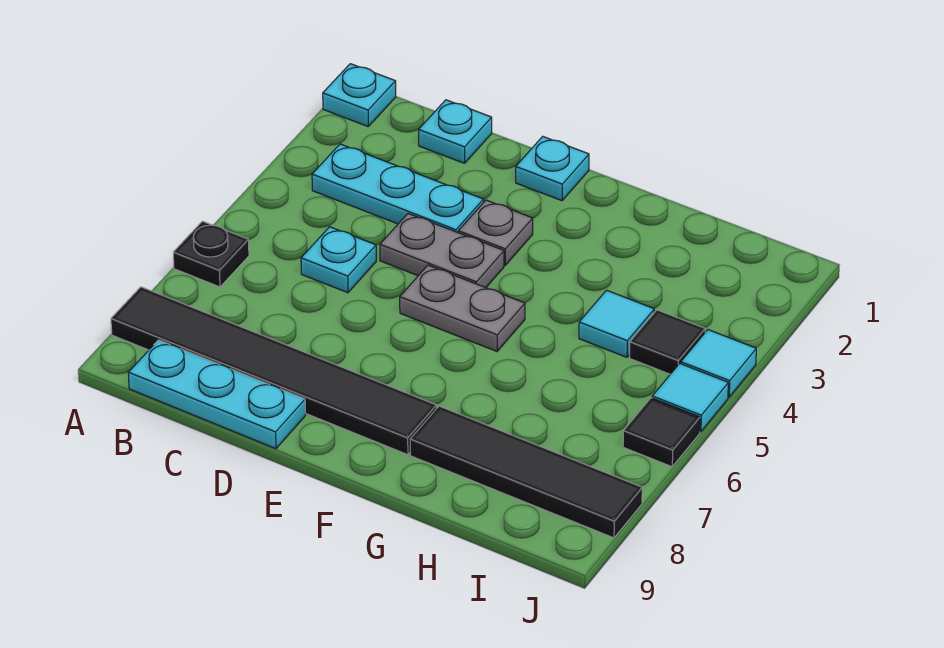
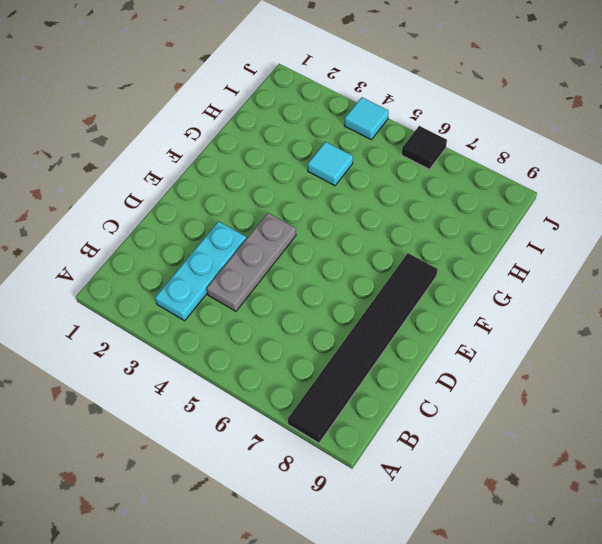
grey plate C4:E4 level 1 -> grey plate D4:E4 level 1
none -> cyan plate A1 level 1
none -> black plate A6 level 1
none -> cyan plate B9:D9 level 1

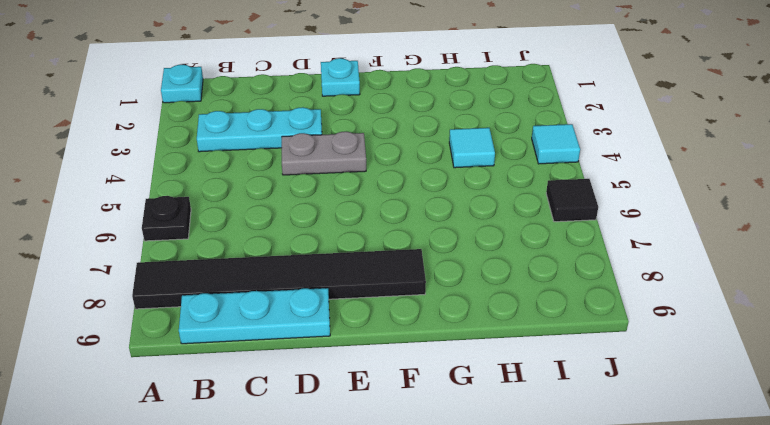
none -> cyan plate C1 level 1
none -> cyan plate C5 level 1
none -> grey plate E3 level 1

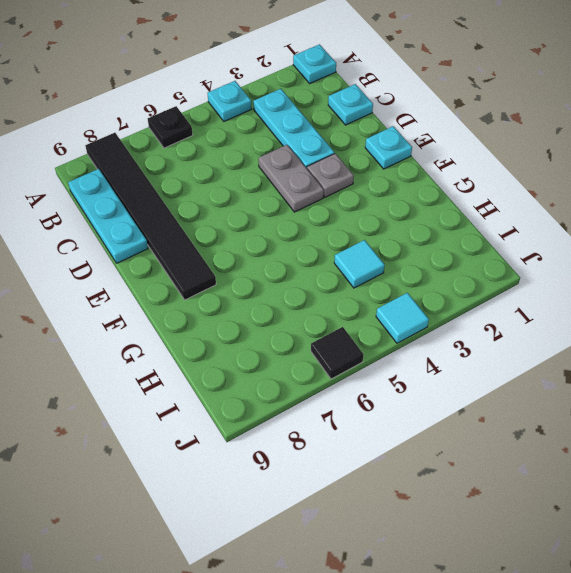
cyan plate A4 level 1 -> cyan plate C5 level 1
none -> grey plate E5:F5 level 1
none -> black tile G8:J8 level 1
none -> black tile I4 level 1

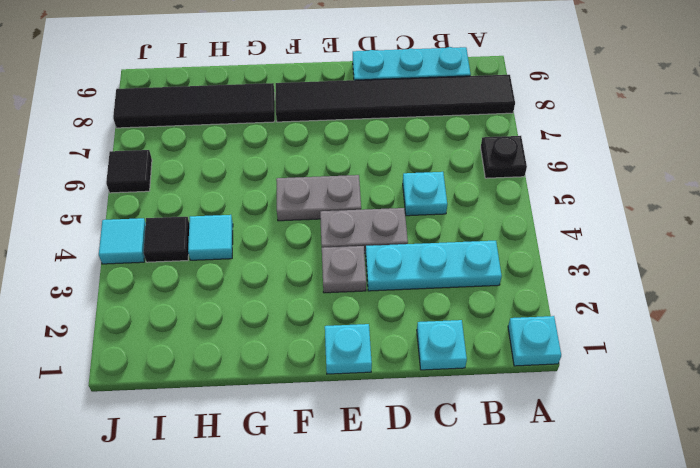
none -> cyan tile J5 level 1

